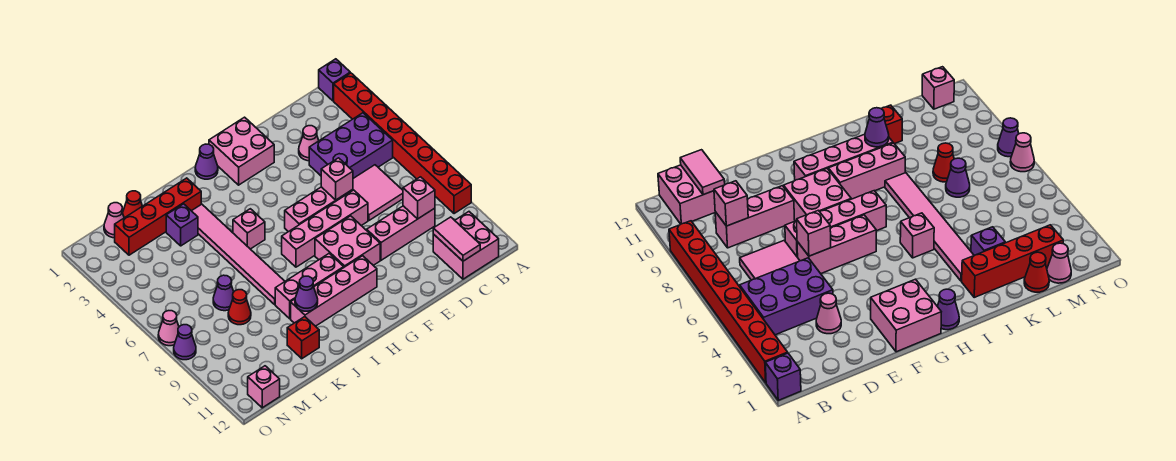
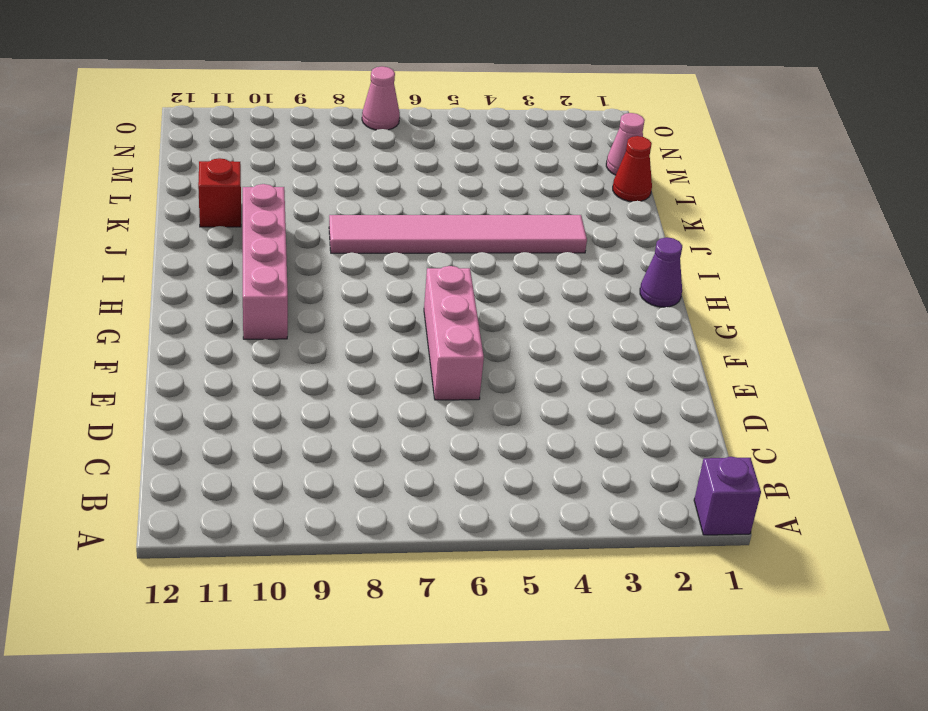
none -> red brick A2:A9 level 1
none -> purple brick B4:D5 level 1
none -> pink brick B11:C12 level 1
none -> pink tile C6:D7 level 1

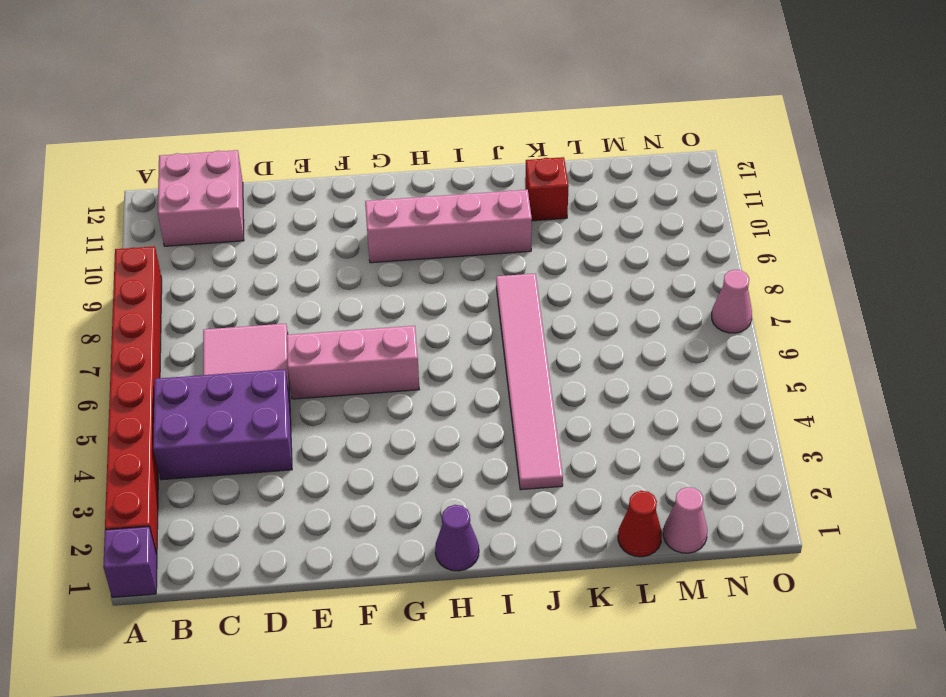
none -> pink brick C9:E9 level 1
none -> pink cone D3 level 1
none -> pink brick E7:H7 level 1
none -> pink brick F1:G2 level 1

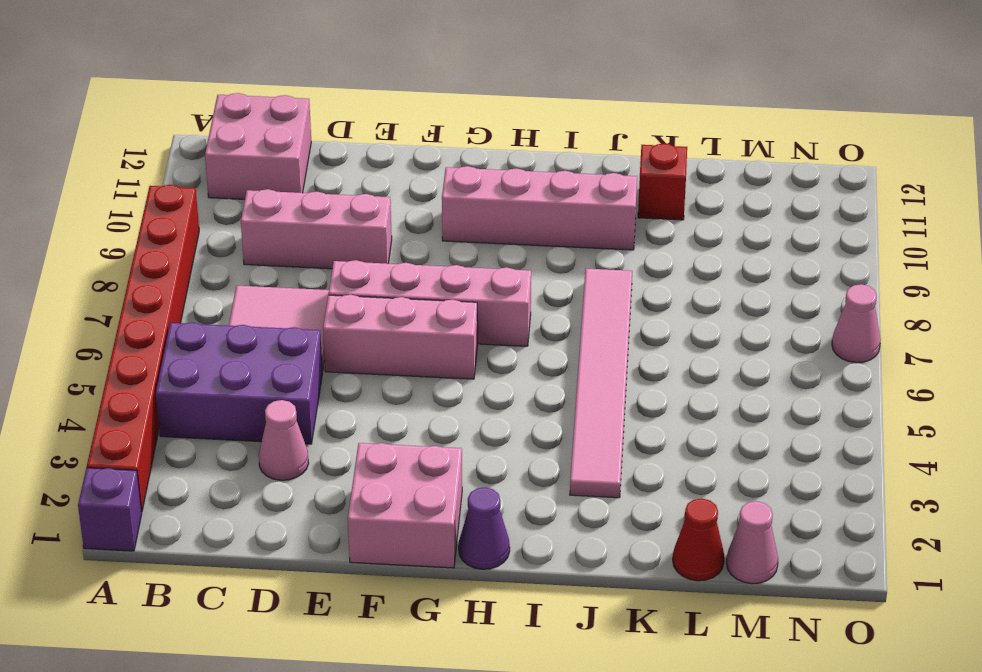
none -> pink brick F8:G9 level 1
none -> pink brick H9:J9 level 1
none -> pink brick I5 level 1
none -> red brick J2:M2 level 1

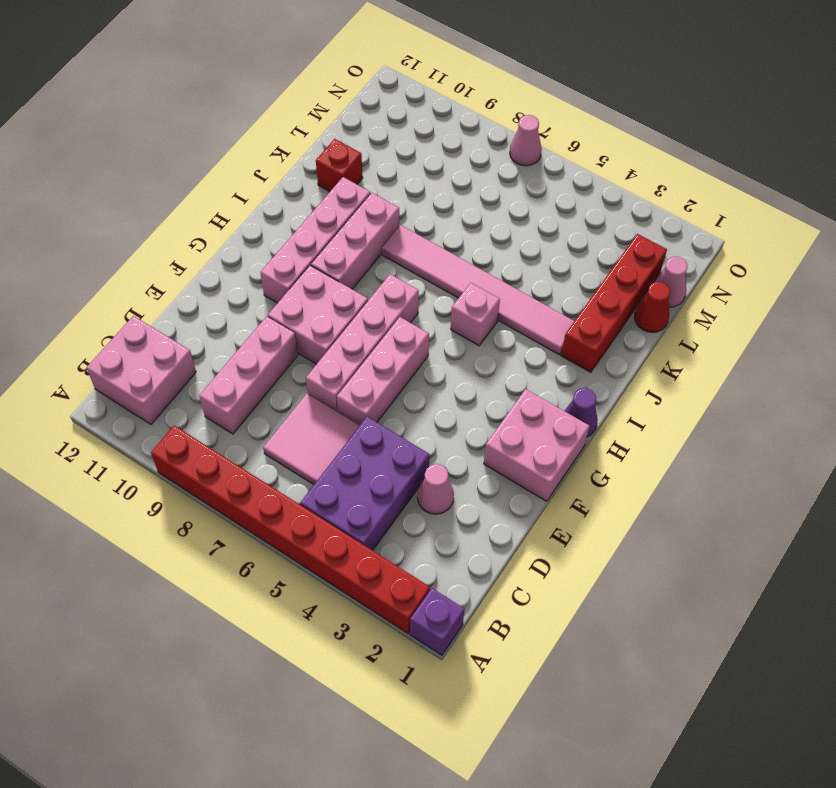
none -> purple brick K3 level 1
none -> purple cone L7 level 1
none -> red cone L8 level 1
none -> pink brick N12 level 1

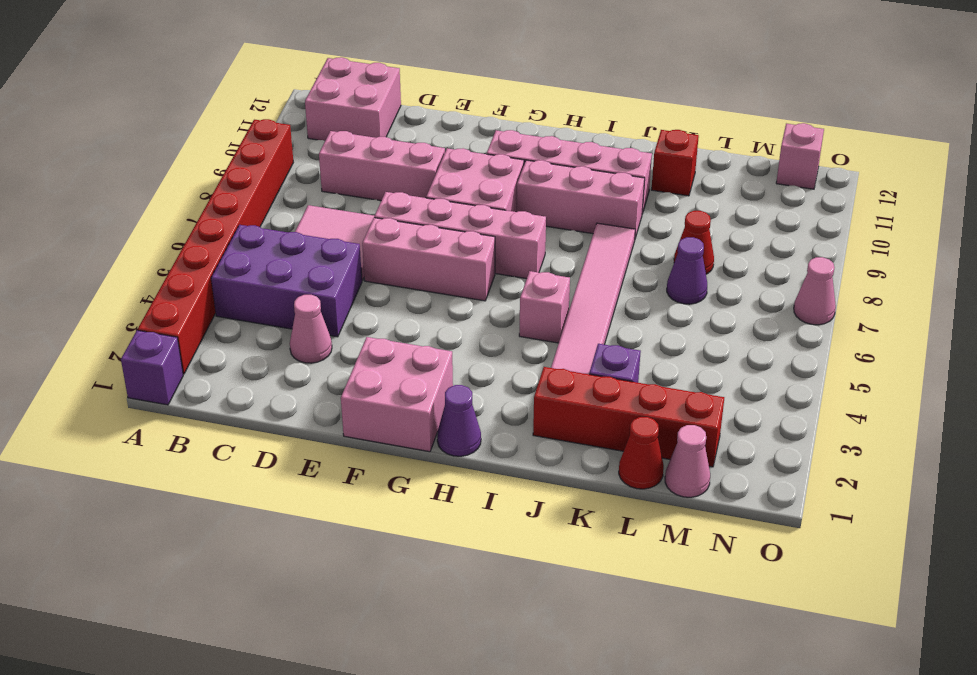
none -> purple cone O8 level 1
none -> pink brick C9 level 2
none -> pink tile C11:C12 level 2
none -> pink brick E6 level 2

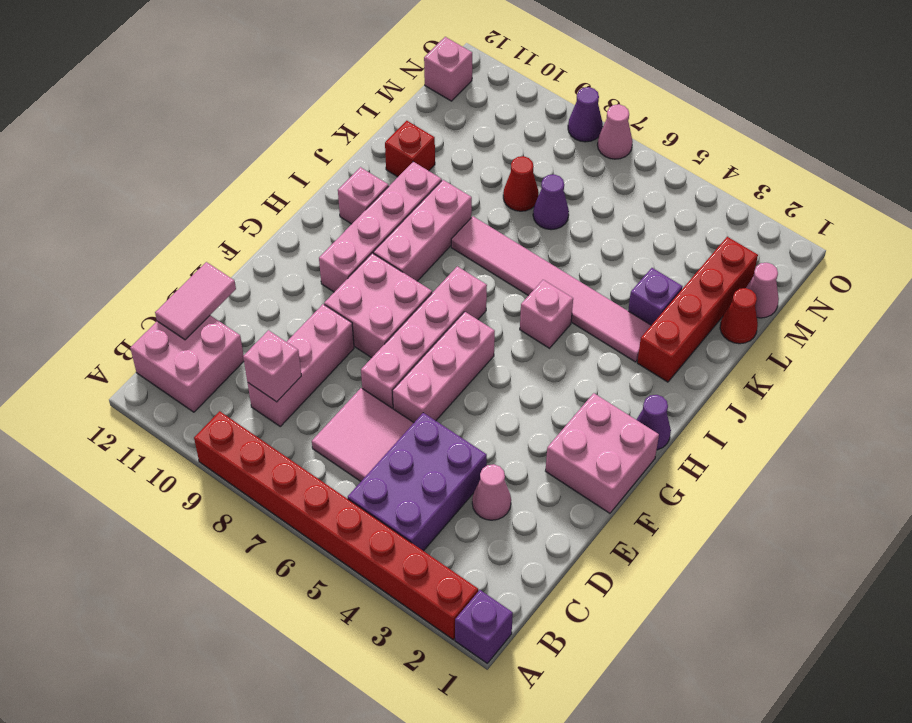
pink tile C12:D12 level 2 -> pink tile C11:C12 level 2
pink brick I11 level 1 -> pink brick E6 level 2
none -> purple cone J10 level 2

